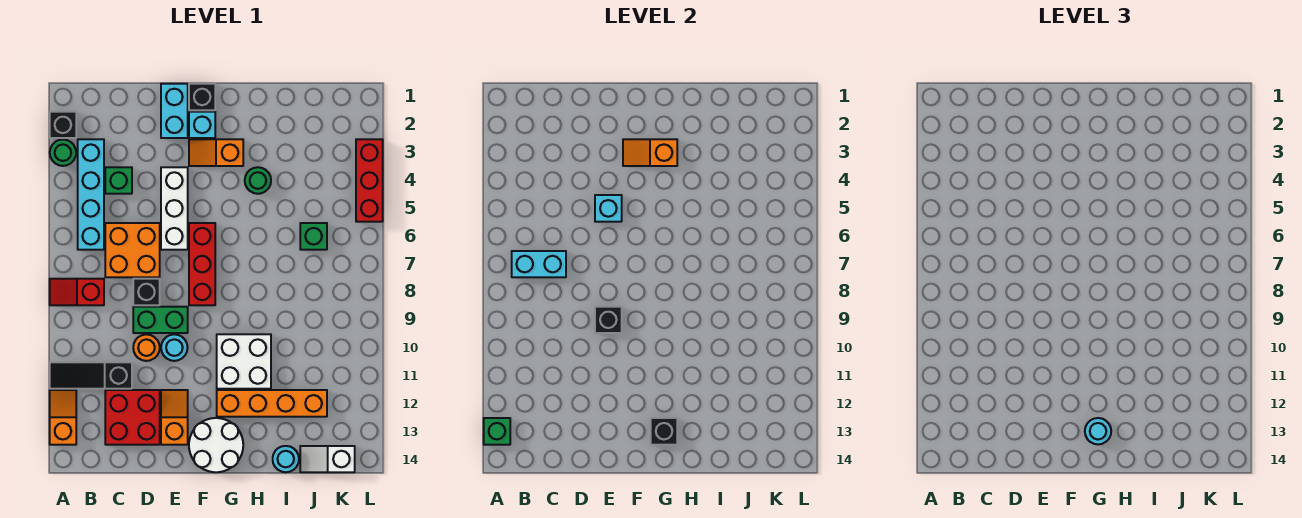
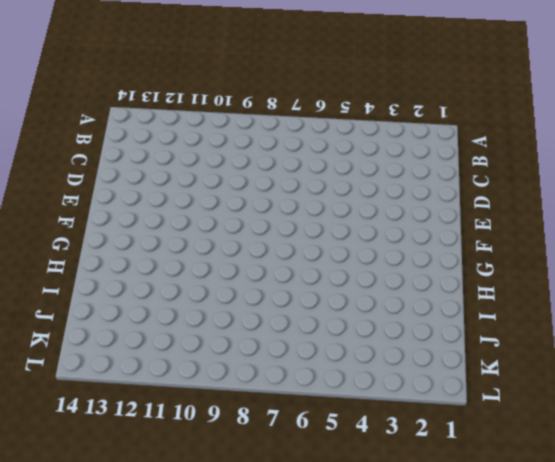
none -> black brick A2 level 1
none -> green round brick A3 level 1
none -> red slope A8:B8 level 1 top B
none -> black slope A11:C11 level 1 top C

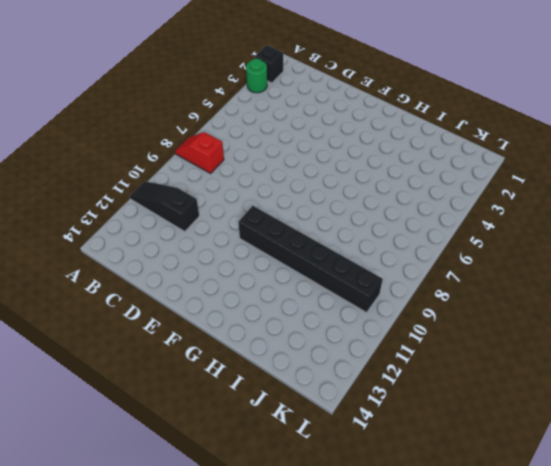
black brick F10:K10 level 1 -> white brick G10:H11 level 1
none -> orange slope A12:A13 level 1 top 13
none -> cyan brick B3:B6 level 1
none -> green brick C4 level 1
none -> orange brick C6:D7 level 1

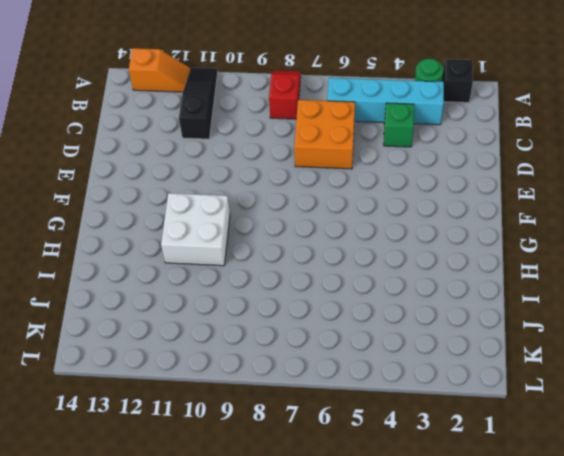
none -> red brick C12:D13 level 1
none -> black brick D8 level 1
none -> green brick D9:E9 level 1
none -> orange round brick D10 level 1

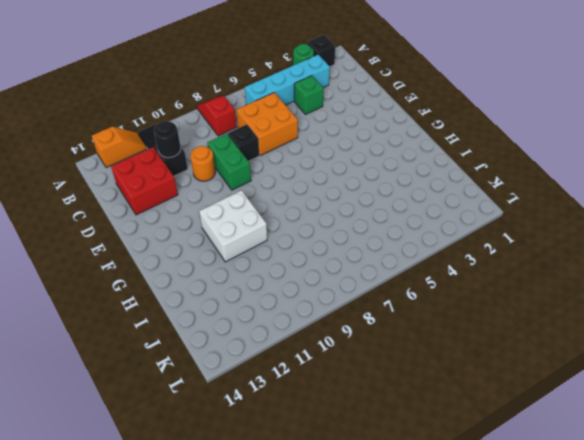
black round brick C11 level 2 -> none
none -> cyan brick E1:E2 level 1
none -> white brick E4:E6 level 1
none -> cyan round brick E10 level 1
none -> orange slope E12:E13 level 1 top 13

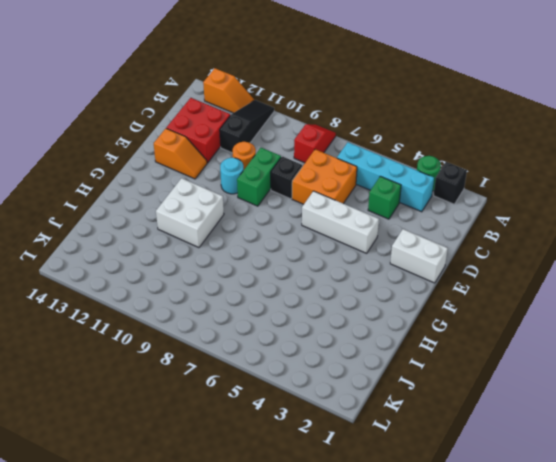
white brick E1:E2 level 1 -> cyan brick E1:E2 level 1
none -> black brick F1 level 1
none -> cyan brick F2 level 1
none -> orange slope F3:G3 level 1 top G
none -> red brick F6:F8 level 1

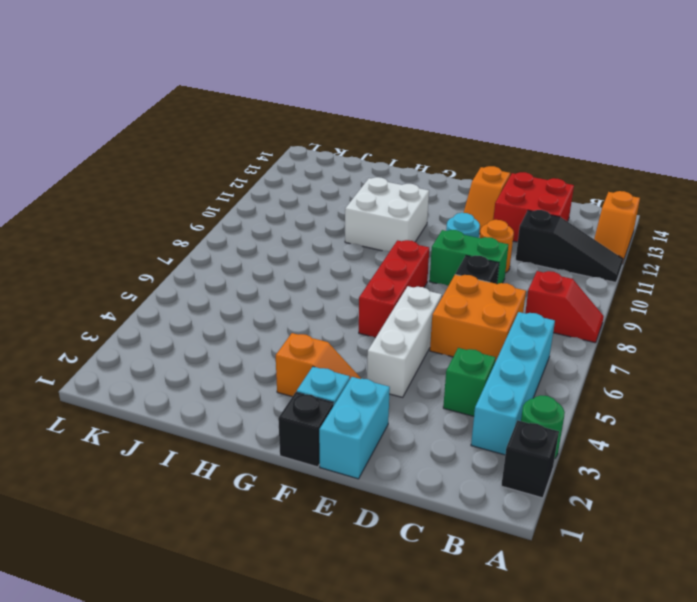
none -> white round brick F13:G14 level 1
none -> orange brick G12:J12 level 1
none -> green round brick H4 level 1
none -> cyan round brick I14 level 1

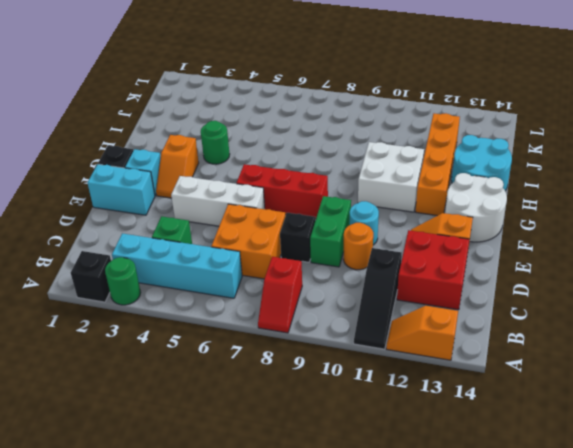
cyan round brick H13:I14 level 1 -> cyan round brick I14 level 1
none -> green brick J6 level 1
none -> white slope J14:K14 level 1 top K
none -> red brick L3:L5 level 1
none -> green brick A13 level 2

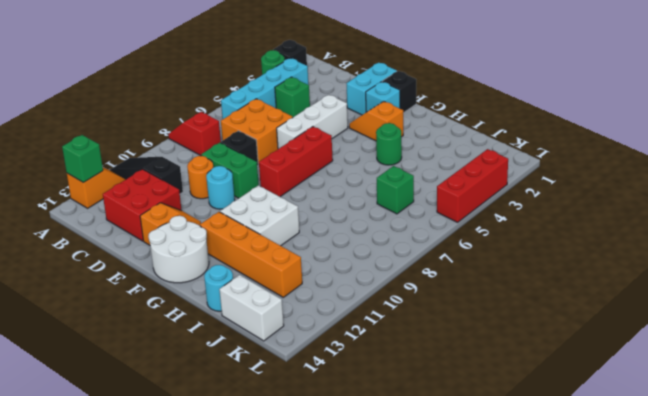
white brick J14:K14 level 1 -> white slope J14:K14 level 1 top K
none -> cyan brick B7:C7 level 2
none -> cyan brick E5 level 2
none -> black brick E9 level 2
none -> orange slope F3:G3 level 2 top G

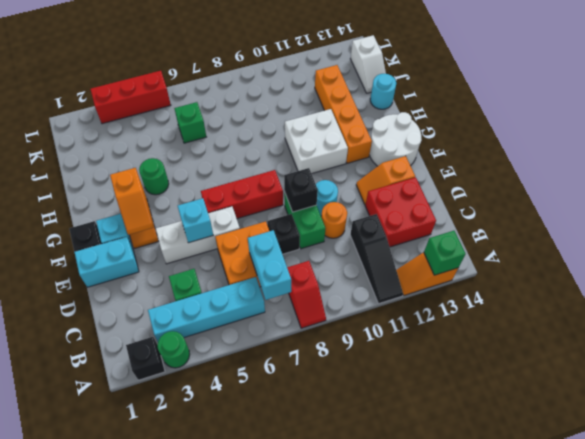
none -> black brick G13 level 2
none -> cyan round brick G13 level 3

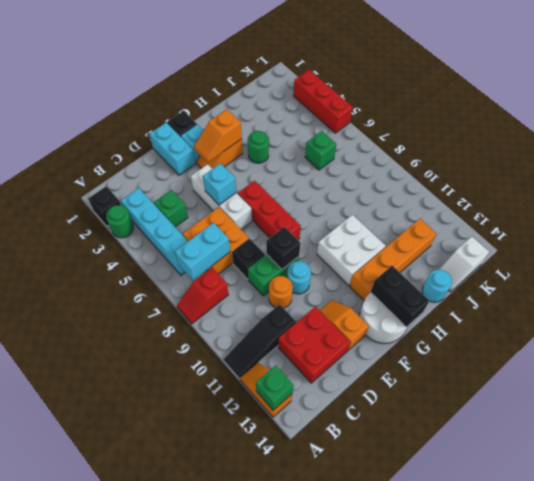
black brick G13:G14 level 2 -> black brick G13 level 2
none -> cyan round brick G13 level 3

